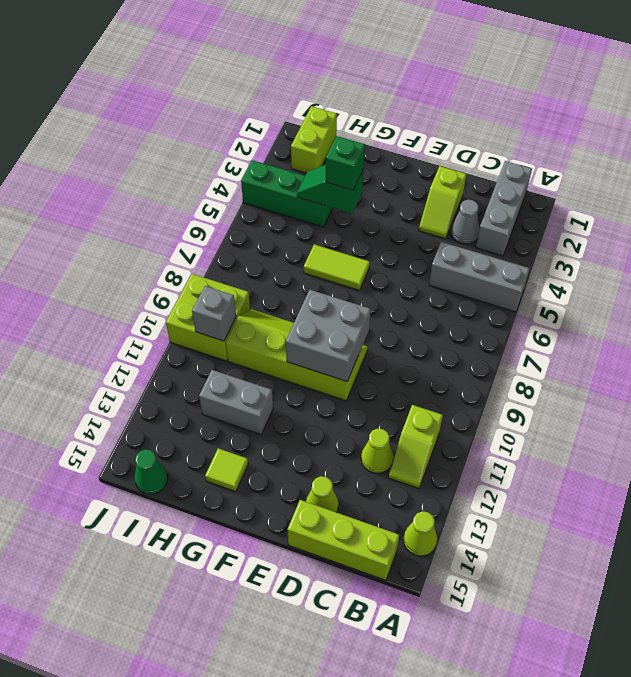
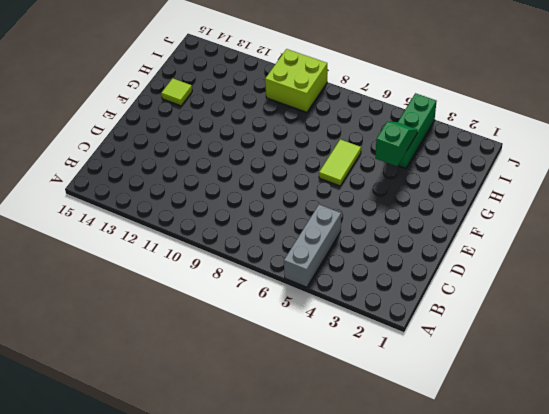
none -> lime cone A14 level 1
none -> grey brick B1:B3 level 1
none -> lime slope B11:B12 level 1 top 11

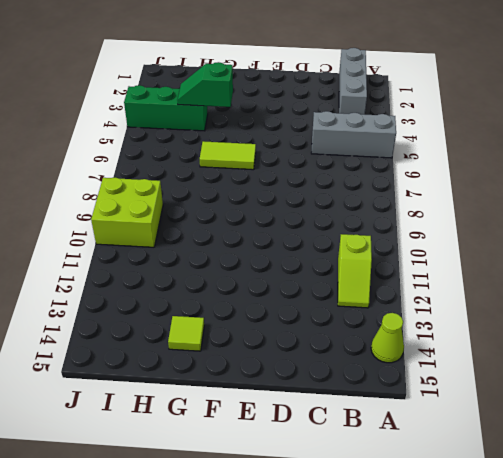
none -> lime brick B15:D15 level 1
none -> grey cone C3 level 1
none -> lime cone C12 level 1

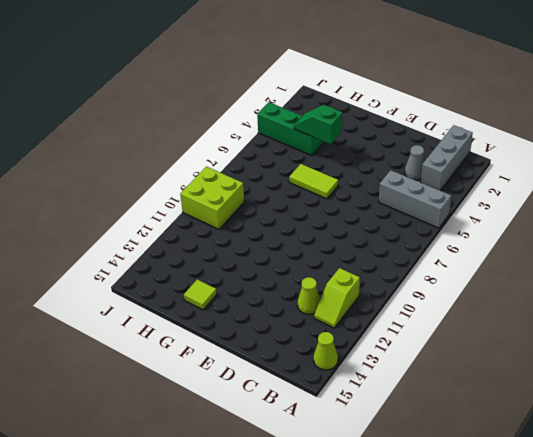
none -> lime brick B15:D15 level 1
none -> lime slope D2:D3 level 1 top 2
none -> lime cone D14 level 1

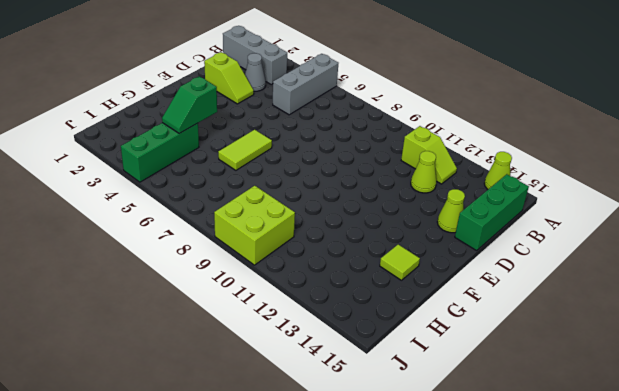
green brick B15:D15 level 1 -> lime brick B15:D15 level 1
none -> lime slope E9:H10 level 1 top 10
none -> grey brick G12:H12 level 1
none -> lime brick I1:I2 level 1

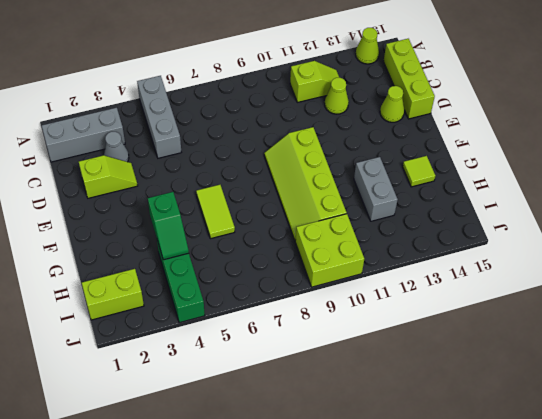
none -> green cone I15 level 1
none -> grey brick E9:F10 level 2
none -> grey brick I10 level 2

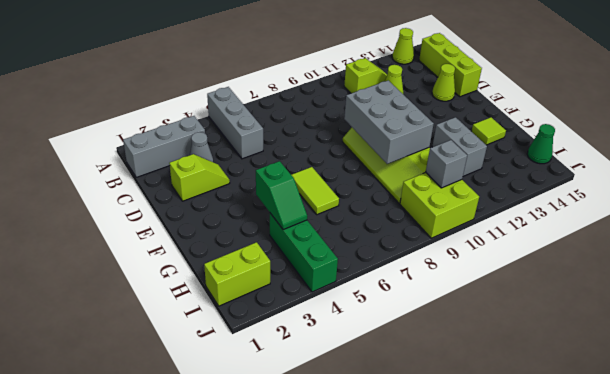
grey brick E9:G10 level 2 -> grey brick E9:F10 level 2
none -> green brick G4 level 3

